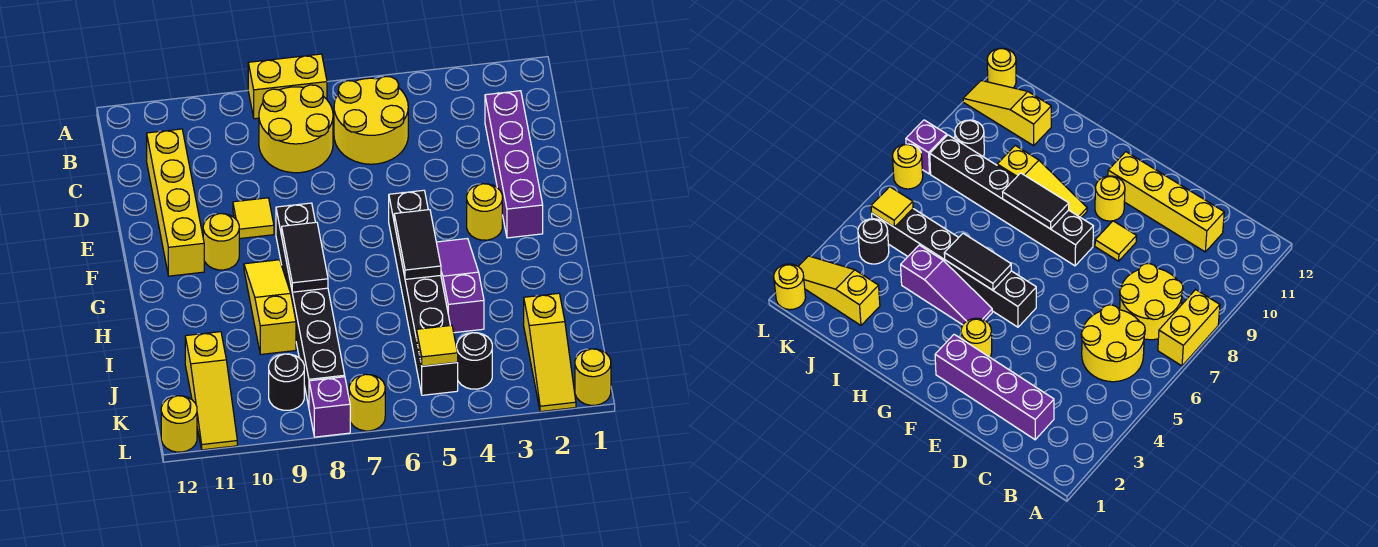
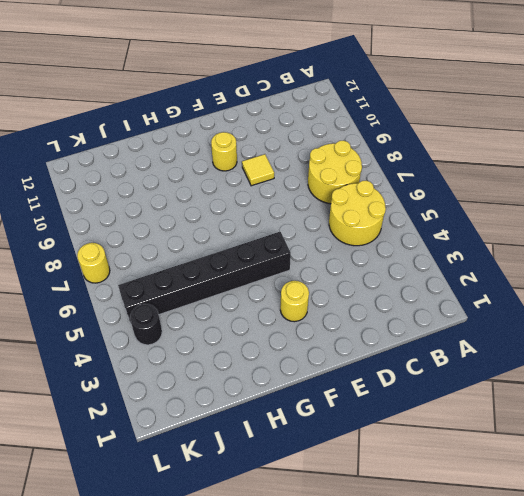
none -> yellow brick A7:A8 level 1
none -> purple brick C2:F2 level 1
none -> yellow brick C11:F11 level 1

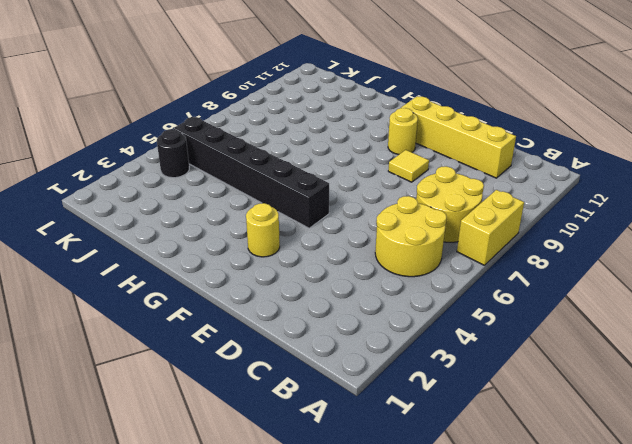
none -> purple brick C2:F2 level 1
none -> black brick F8:K8 level 1
none -> purple slope G4:I4 level 1 top I

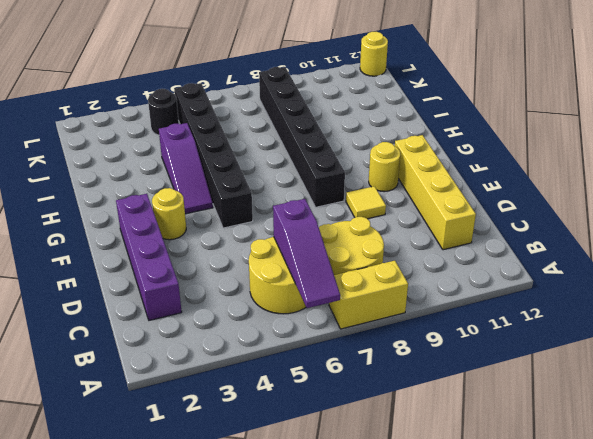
purple slope A6:C6 level 2 top C -> none
none -> yellow slope G9:I9 level 1 top I
none -> yellow slope J2:L2 level 1 top J
none -> yellow slope J11:L11 level 1 top J

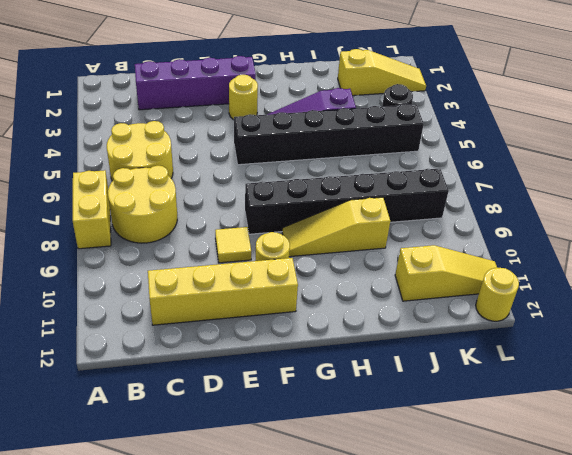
none -> black round brick K9 level 1
none -> yellow round brick L1 level 1
none -> yellow round brick L7 level 1

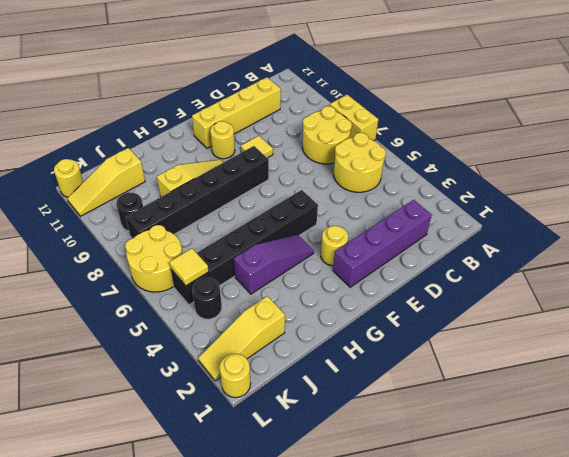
yellow round brick K6:L7 level 1 -> yellow round brick L7 level 1
none -> purple brick L8 level 1
none -> black tile G5:H5 level 2
none -> black tile G8:H8 level 2

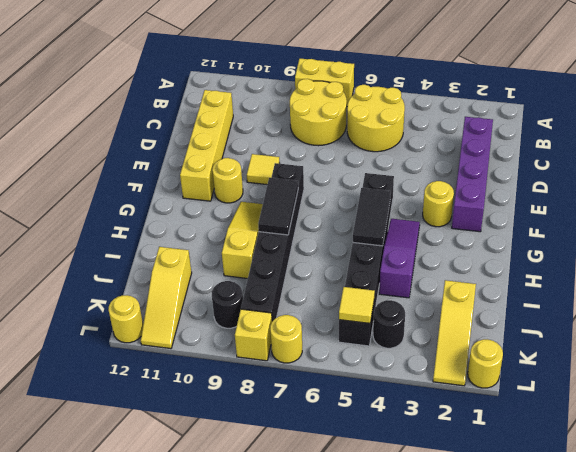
yellow brick L8 level 1 -> purple brick L8 level 1

